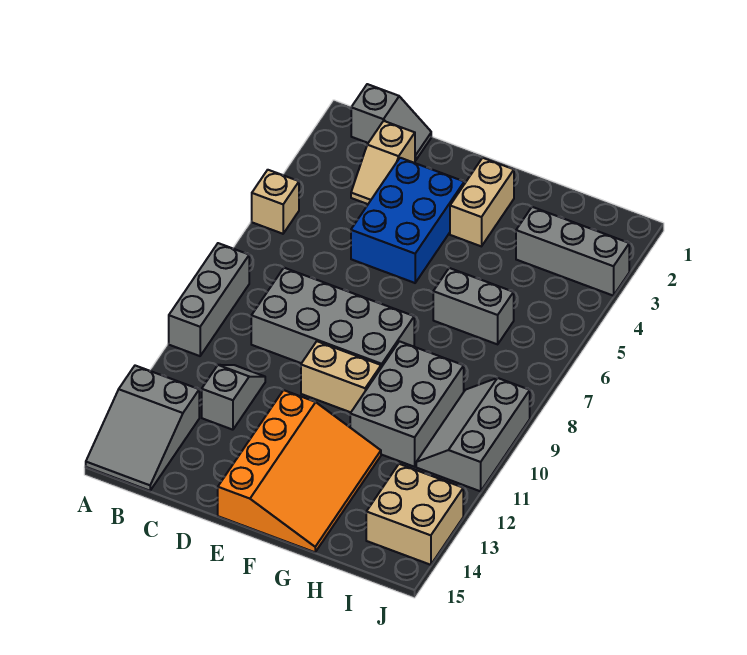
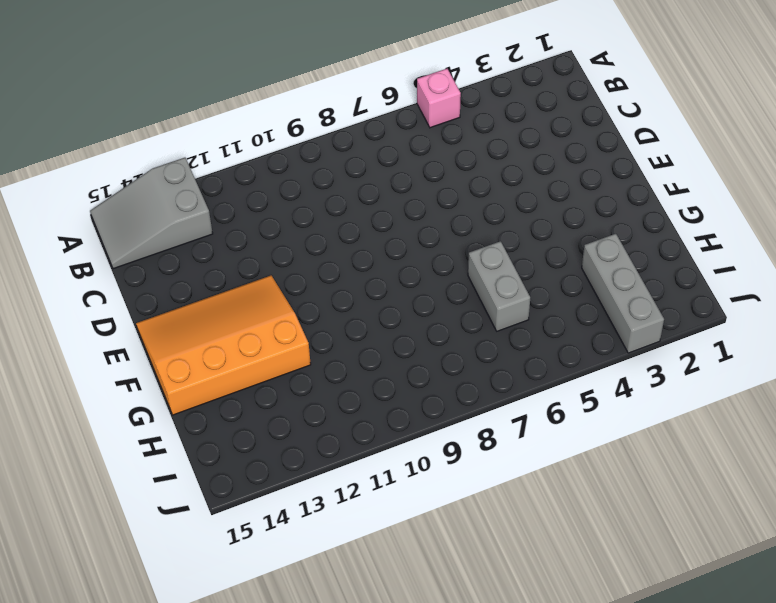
pink brick A5 level 1 -> tan brick A5 level 1
orange slope E12:G15 level 1 top G -> orange slope E12:G15 level 1 top E
none -> grey brick A8:A10 level 1
none -> grey slope B1:C1 level 1 top B
none -> tan slope C2:C3 level 1 top 2

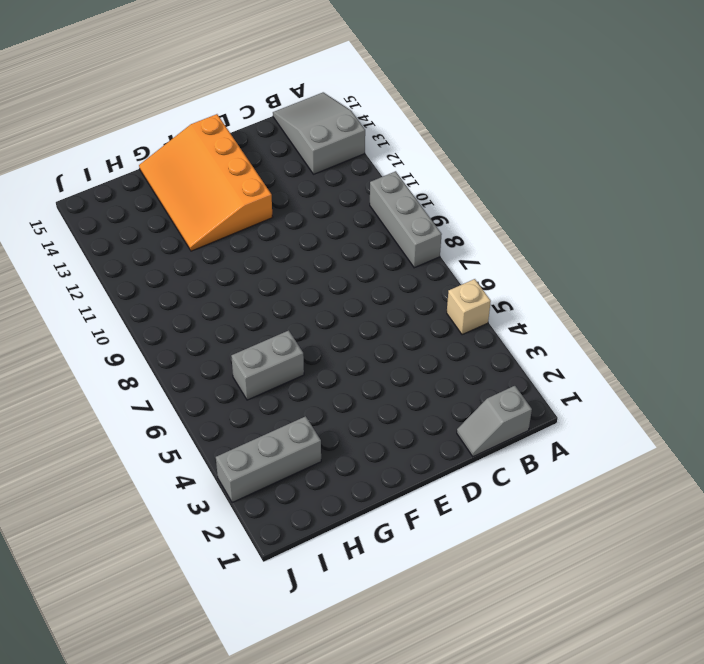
none -> tan slope C2:C3 level 1 top 2
none -> grey brick C8:F9 level 1
none -> grey slope C11:C12 level 1 top 12

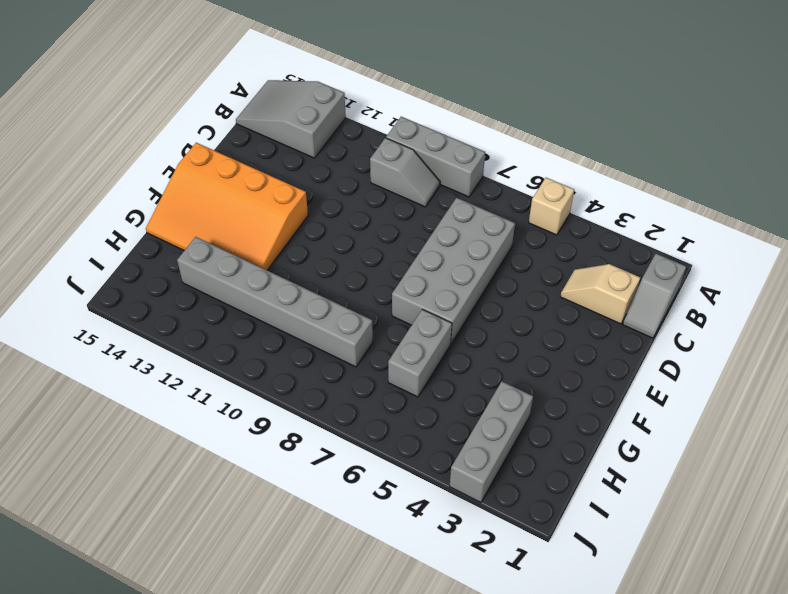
grey slope B9:B10 level 1 top 10 -> grey slope C11:C12 level 1 top 12
grey brick C6:F7 level 1 -> grey brick C8:F9 level 1
grey brick H8:H13 level 1 -> grey brick G9:H11 level 1
none -> blue brick D3:E5 level 1
none -> tan brick E10:F10 level 1
none -> tan brick F2:F3 level 1

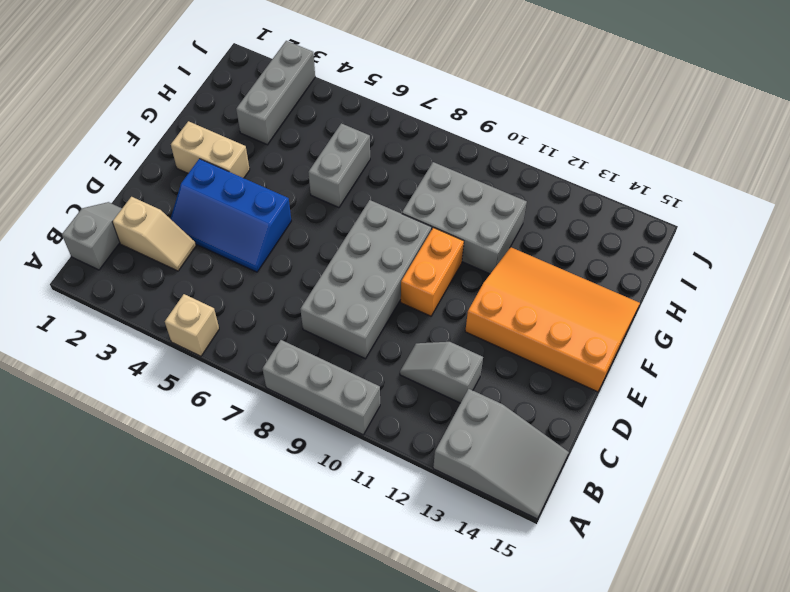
blue slope D3:E5 level 1 top E -> blue brick D3:E5 level 1
orange brick E10:F10 level 1 -> tan brick E10:F10 level 1
none -> grey slope I9:J11 level 1 top J
none -> tan brick I13:J14 level 1

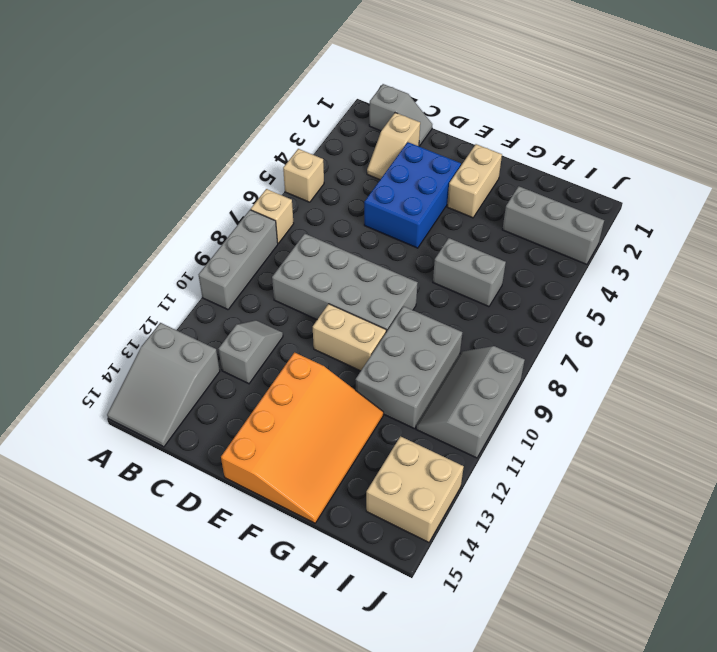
tan brick A7 level 1 -> none

